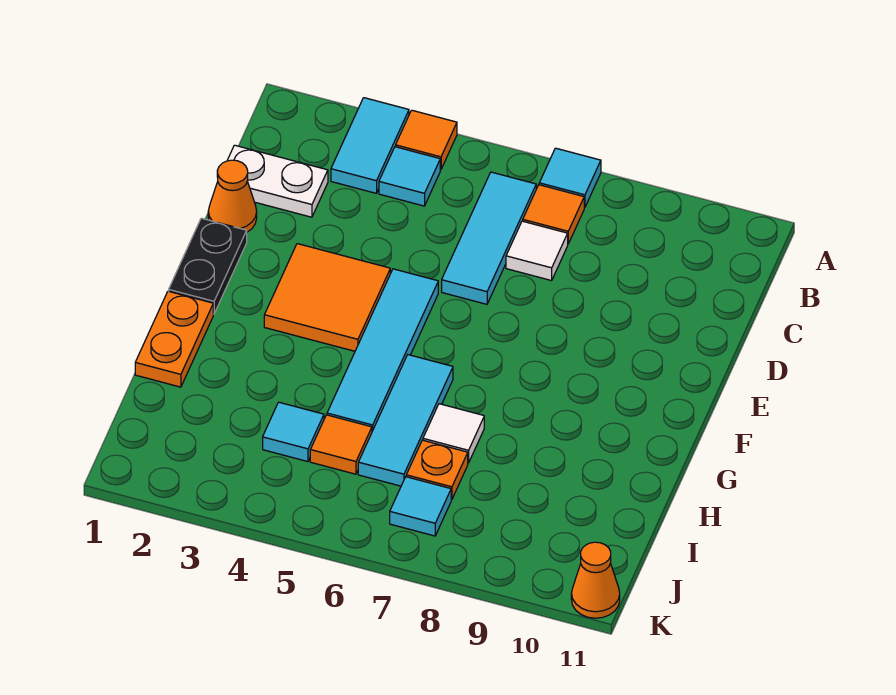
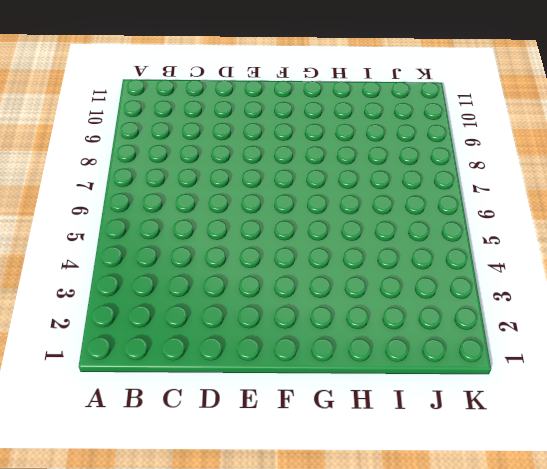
none -> cyan tile A3:B3 level 1
none -> orange tile A4 level 1
none -> cyan tile A7 level 1

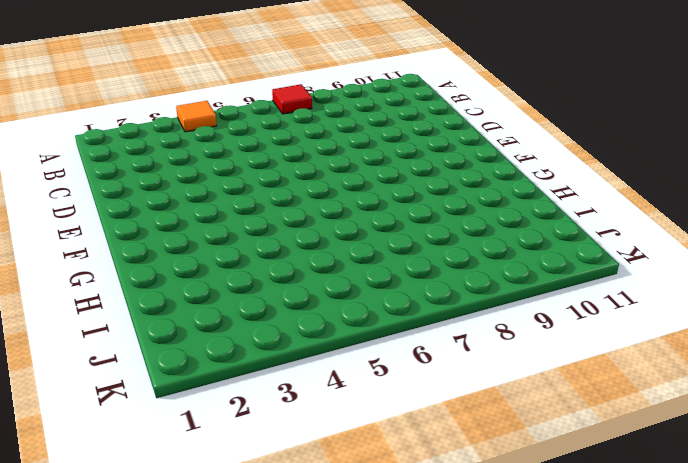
red tile A7 level 1 -> cyan tile A7 level 1
none -> cyan tile A3:B3 level 1
none -> cyan tile B4 level 1
none -> cyan tile B6:D6 level 1

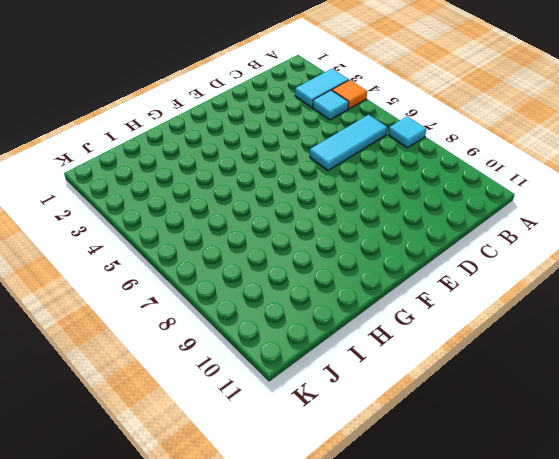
none -> orange tile B7 level 1
none -> white plate C1:C2 level 1
none -> white tile C7 level 1

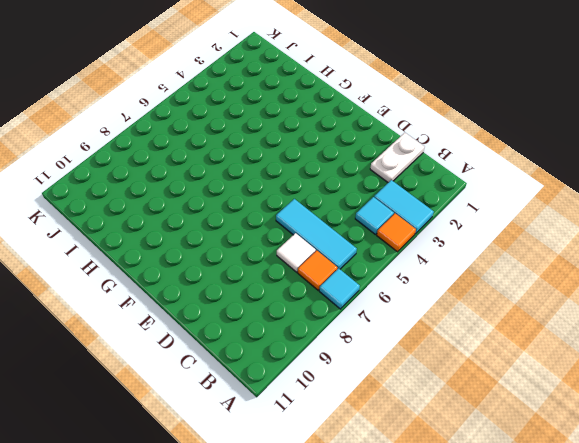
none -> orange cone D1 level 1
none -> black plate E1:F1 level 1
none -> orange tile E3:F4 level 1

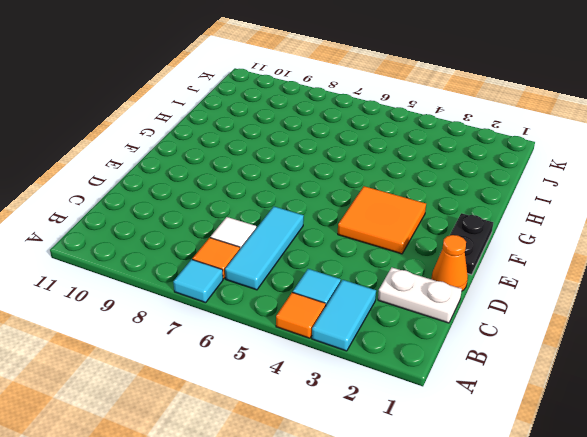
none -> cyan tile E5:H5 level 1
none -> orange plate G1:H1 level 1
none -> cyan tile G6:I6 level 1

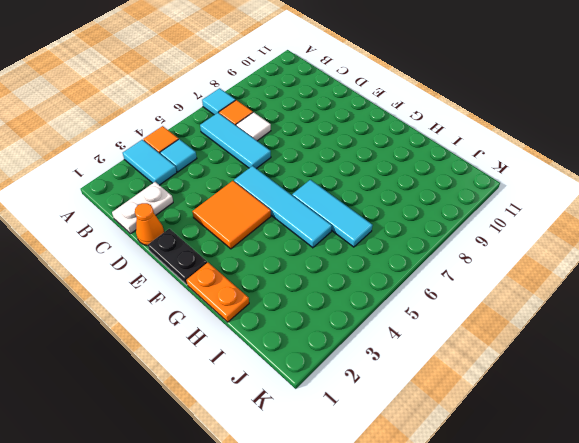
none -> white tile H7 level 1
none -> cyan tile I4 level 1
none -> orange tile I5 level 1

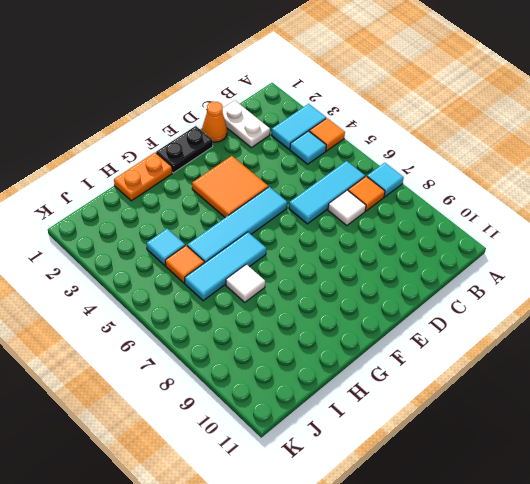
none -> orange plate I7 level 1
none -> cyan tile J7 level 1
none -> orange cone K11 level 1

